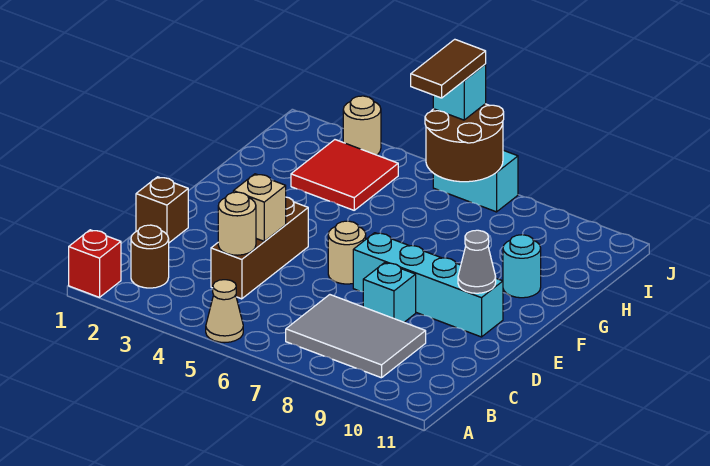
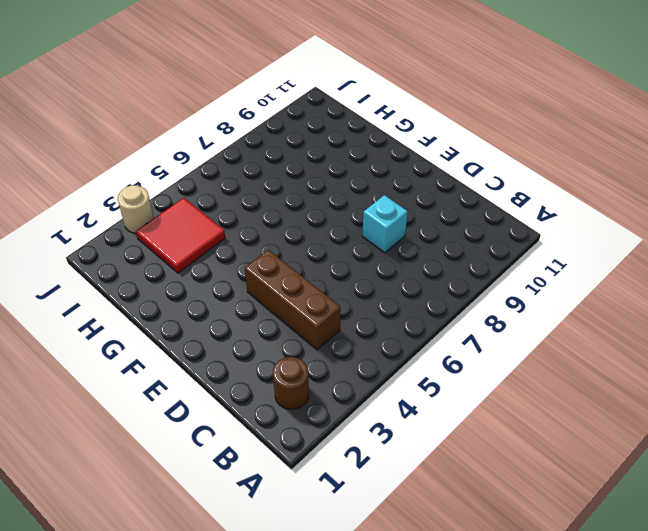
none -> red brick A1 level 1
none -> tan cone A5 level 1
none -> grey tile B7:C9 level 1

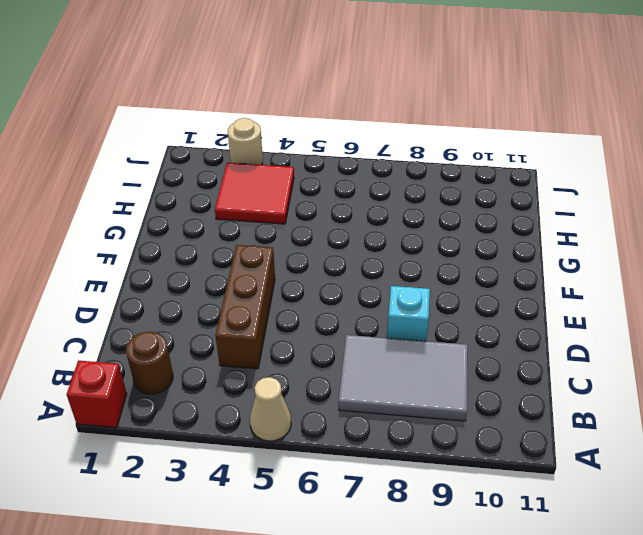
none -> brown brick D1 level 1
none -> tan round brick E6 level 1
none -> cyan brick E7:E10 level 1

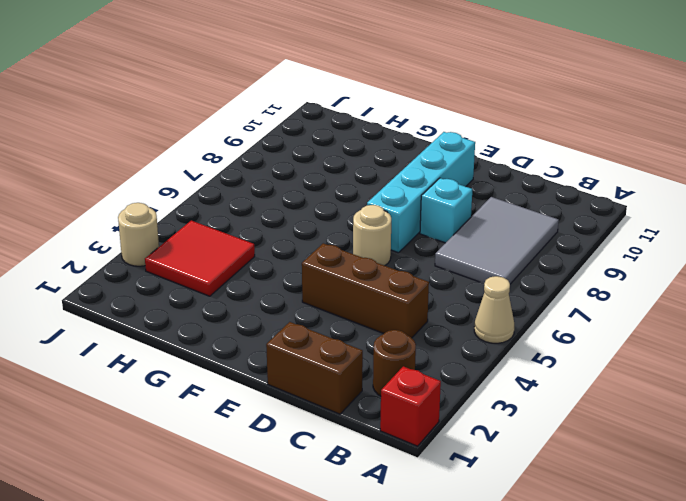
brown brick C1:D1 level 1 -> brown brick D1 level 1
none -> cyan round brick G10 level 1
none -> cyan brick J6:J7 level 1
none -> tan round brick C4 level 2

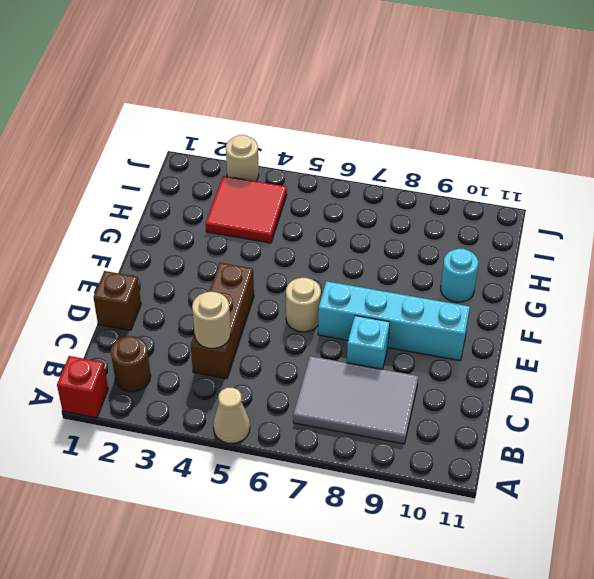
none -> cyan brick J6:J7 level 1
none -> tan brick D4 level 2
none -> grey cone E10 level 2

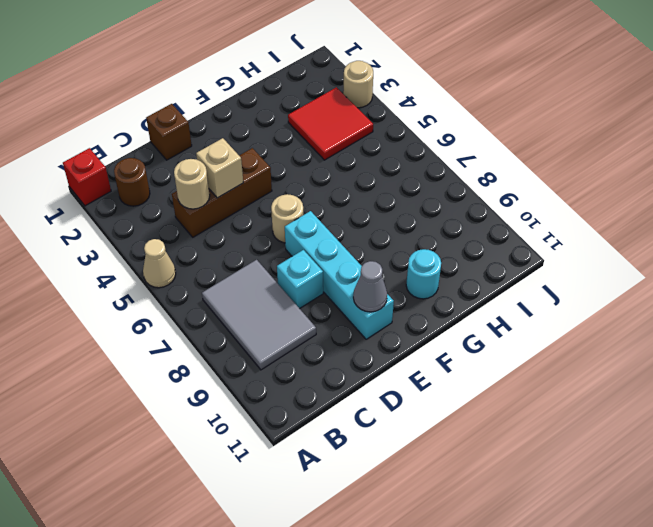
none -> cyan brick J6:J7 level 1
none -> brown round brick I6:J7 level 2
none -> cyan brick J6 level 3

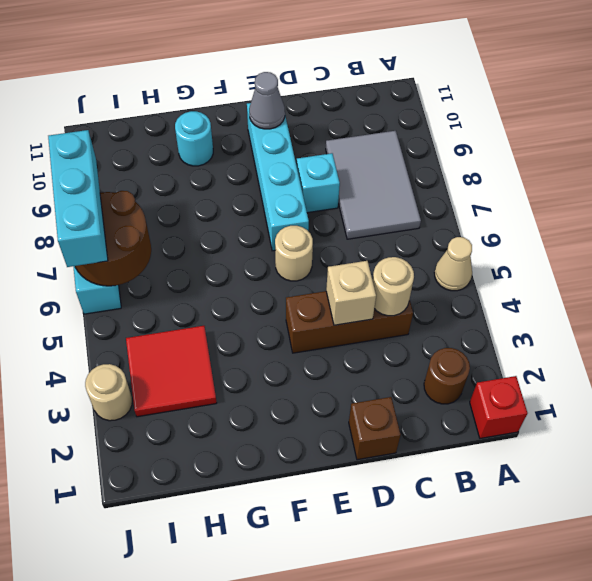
cyan brick J6:J8 level 3 -> cyan brick J6 level 3
none -> brown tile I6:J6 level 4

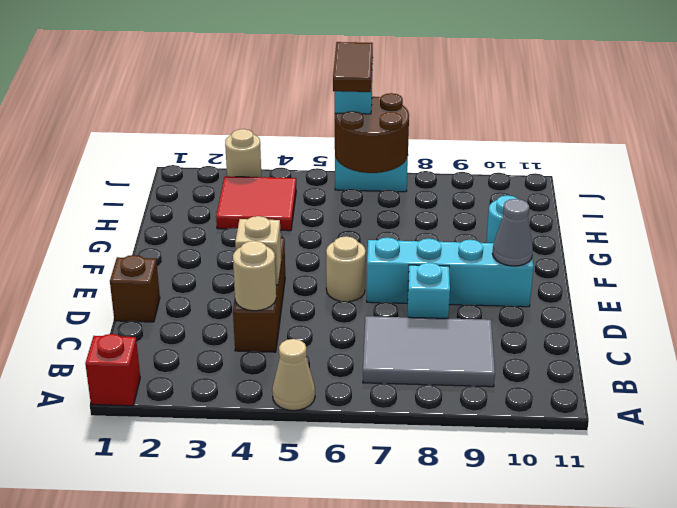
none -> brown round brick B2 level 1

